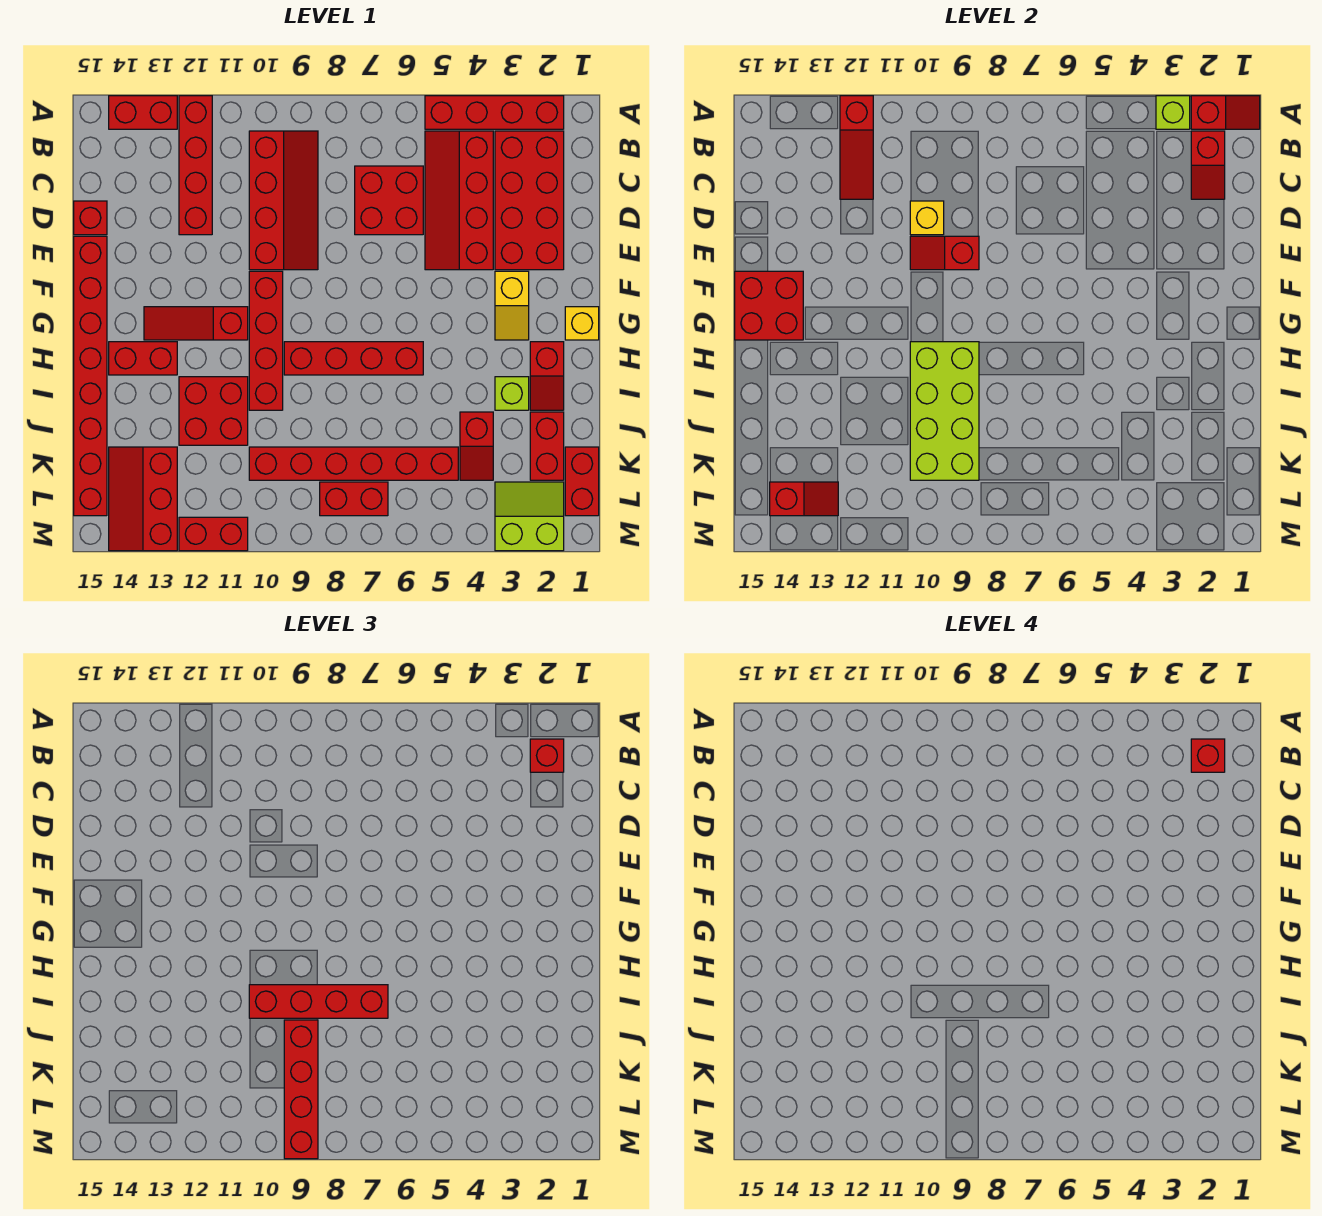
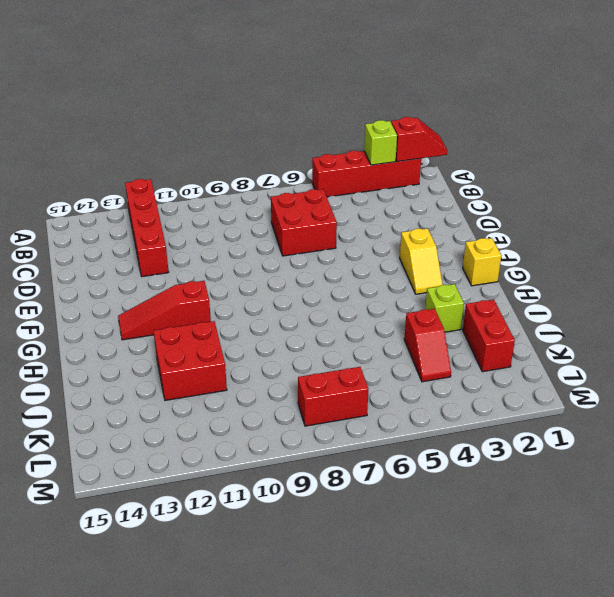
none -> red brick A13:A14 level 1
none -> red brick B2:E3 level 1
none -> red slope B4:E5 level 1 top 4
none -> red slope B9:E10 level 1 top 10

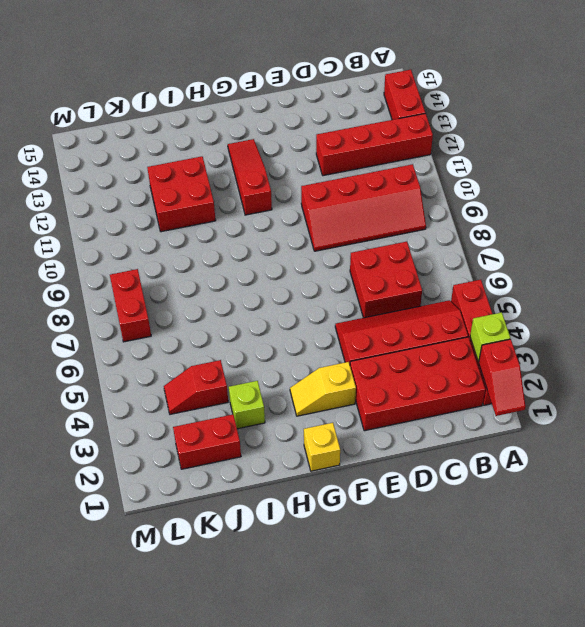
none -> red brick D15 level 1
none -> red brick E15:L15 level 1
none -> red brick F10:I10 level 1
none -> red slope H2:I2 level 1 top H

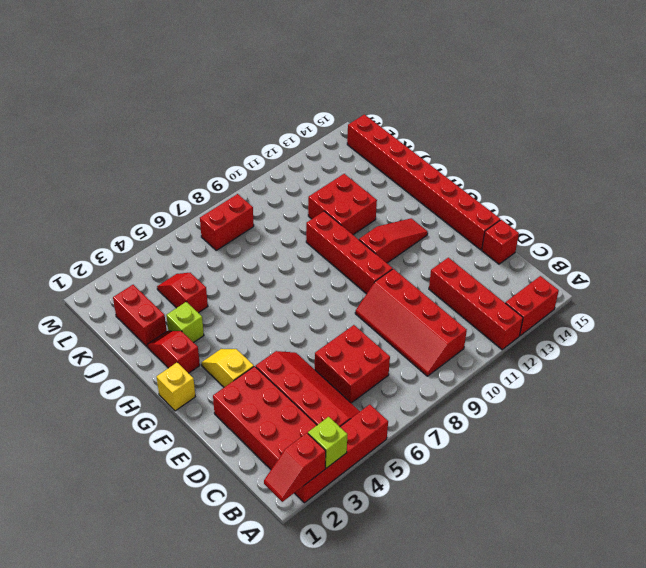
none -> red brick H6:H9 level 1
none -> red brick H13:H14 level 1
none -> red brick K1:L1 level 1
none -> red brick K5:K10 level 1

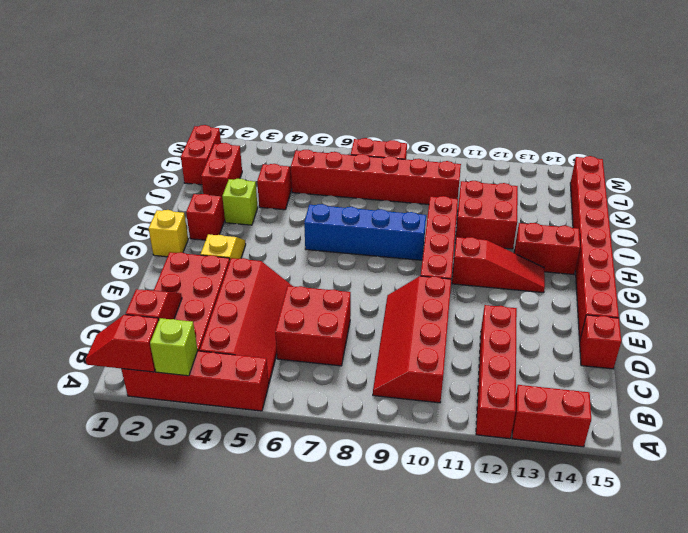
blue brick H6:H9 level 1 -> red brick H6:H9 level 1
none -> red slope K13:M14 level 1 top 13
none -> lime slope L2:M3 level 1 top M
none -> red brick M11:M12 level 1
none -> red slope A12:C12 level 2 top A

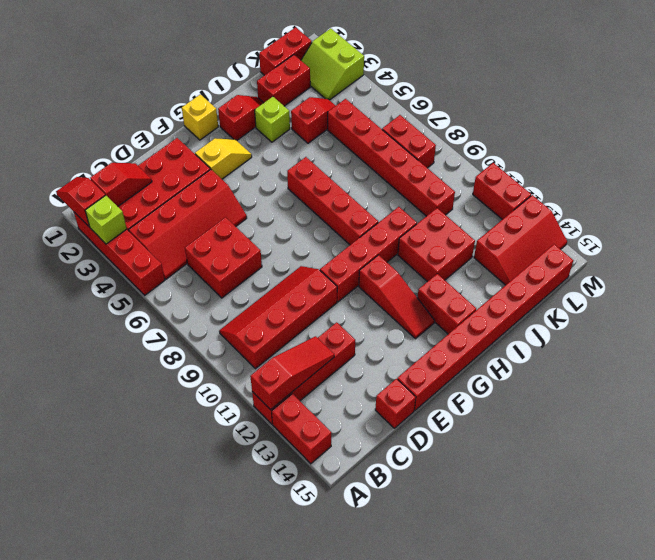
none -> yellow brick D10 level 2
none -> red slope E9:E10 level 2 top 9
none -> red brick F14:G15 level 2
none -> lime brick H9:K10 level 2

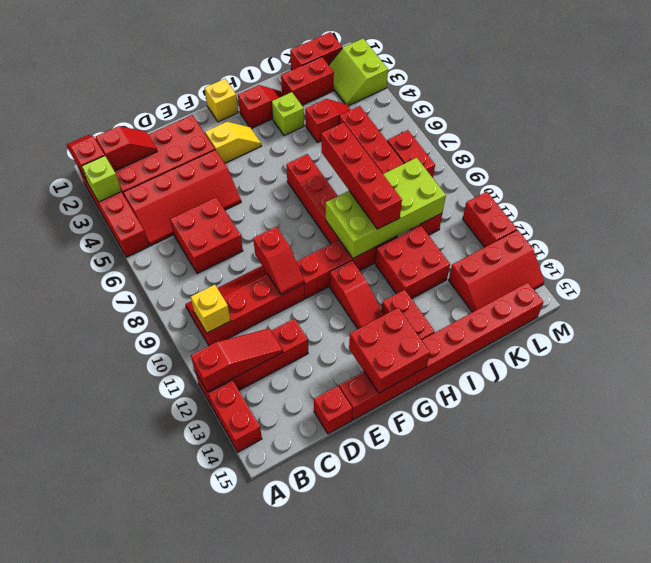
yellow brick B10 level 2 -> yellow brick D10 level 2
none -> red slope L13:L14 level 2 top 14
none -> red brick B2 level 3
none -> red brick J9:M9 level 3
none -> red brick B2 level 4

